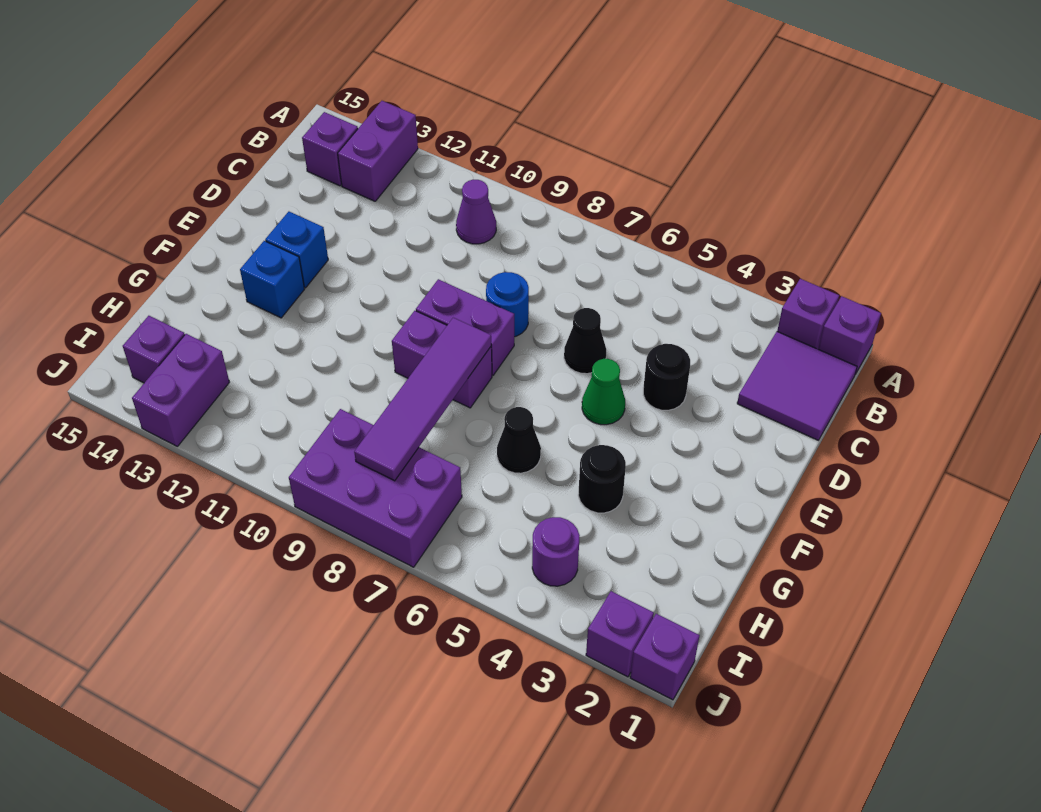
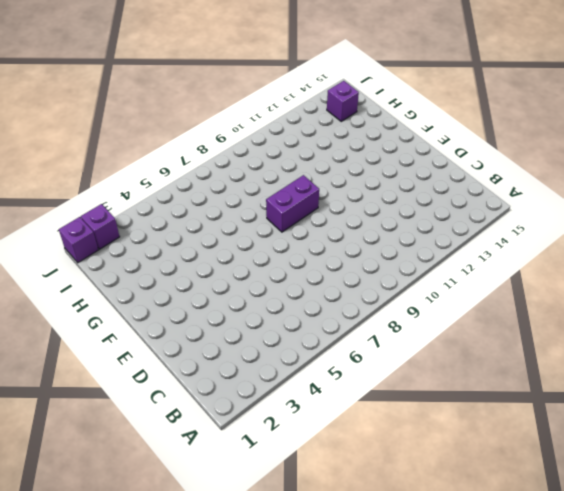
none -> purple brick A1 level 1
none -> purple brick A2 level 1
none -> purple brick A13:B13 level 1

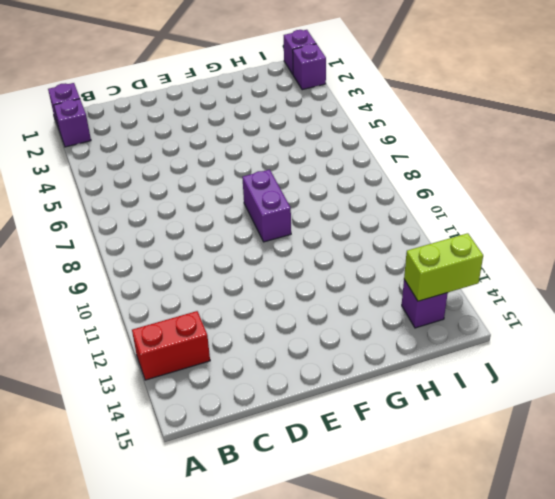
red brick A13:B13 level 1 -> purple brick A13:B13 level 1
lime brick I14:J14 level 2 -> none
none -> purple tile B1:C2 level 1
none -> purple cone B10 level 1
none -> purple brick B14 level 1

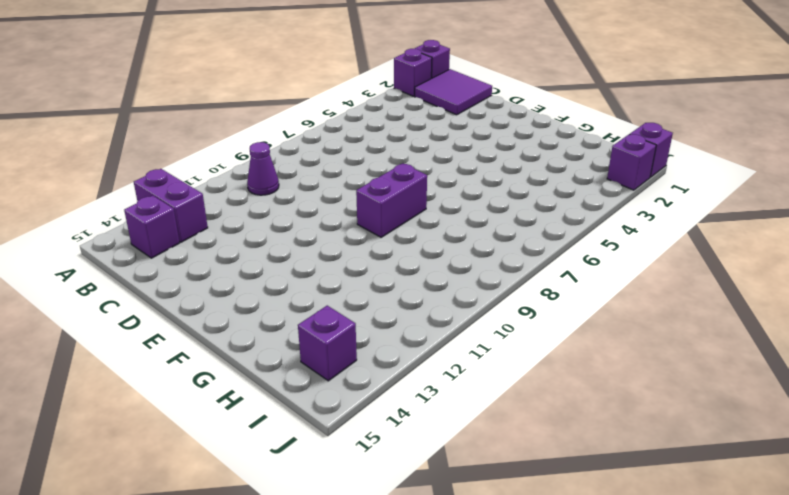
none -> black round brick D4 level 1
none -> black cone D6 level 1
none -> blue round brick D8 level 1

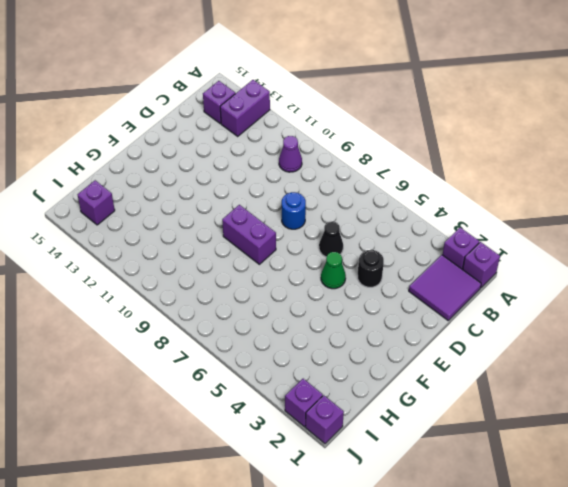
none -> purple brick E8:E9 level 1
none -> blue brick E13 level 1
none -> blue brick F13 level 1

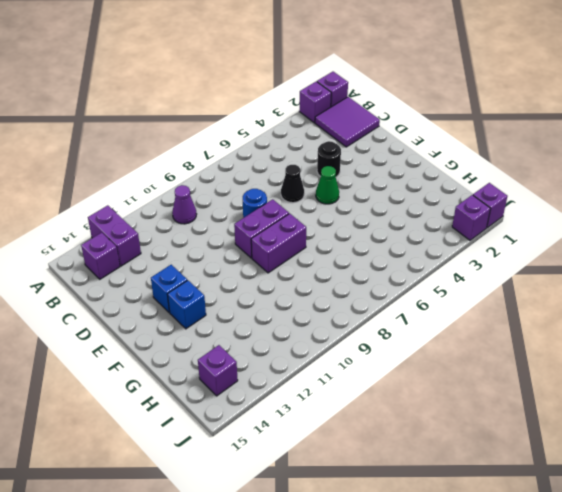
none -> black round brick G4 level 1
none -> black cone G6 level 1
none -> purple round brick I4 level 1

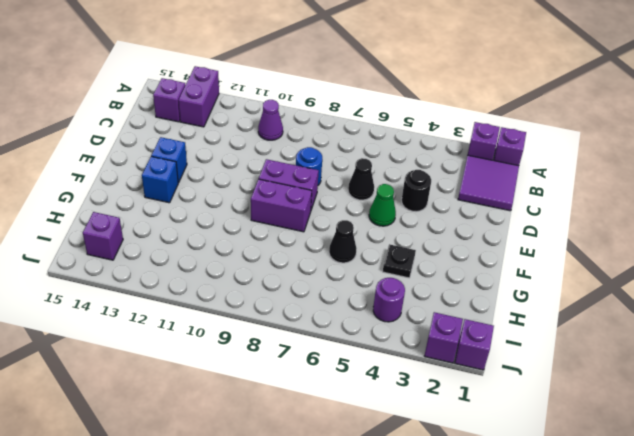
black plate G4 level 1 -> black round brick G4 level 1
none -> purple brick I7:J9 level 1
none -> purple brick I13:J13 level 1
none -> purple tile F8:I8 level 2

